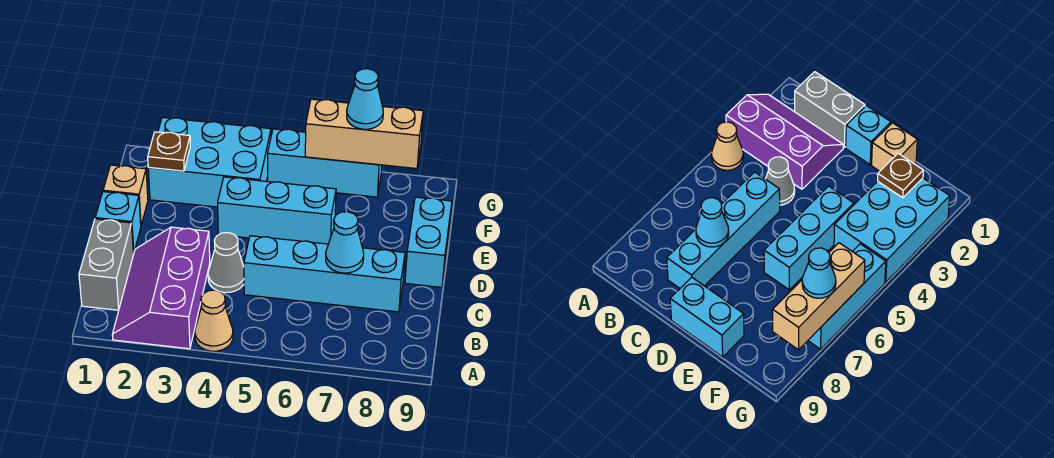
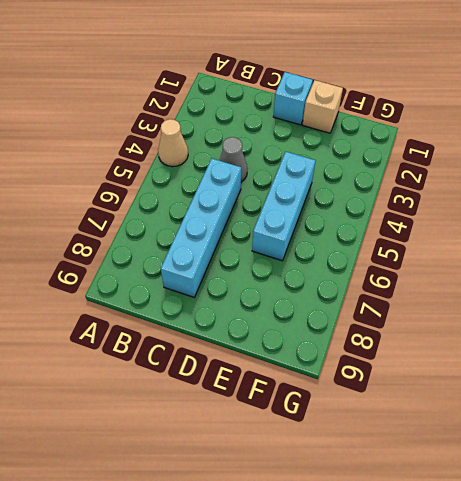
none -> purple slope A2:C3 level 1 top 3
none -> grey brick B1:C1 level 1
none -> cyan brick D9:E9 level 1

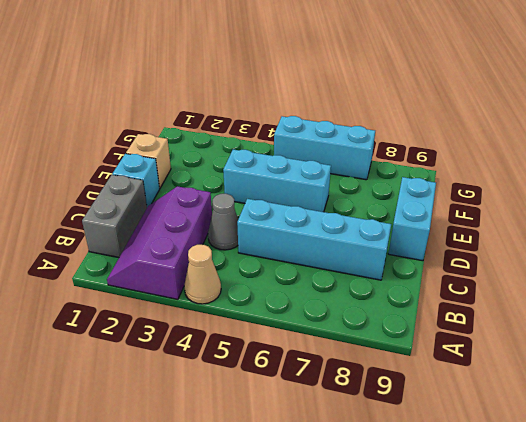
none -> cyan brick F2:G4 level 1
none -> cyan cone C7 level 2
none -> brown plate F2 level 2

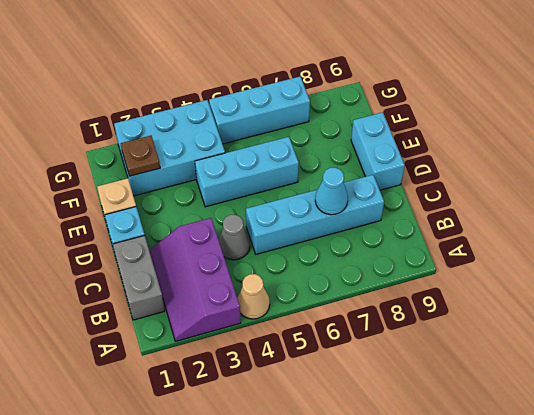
none -> tan brick G6:G8 level 2
none -> cyan cone G7 level 3

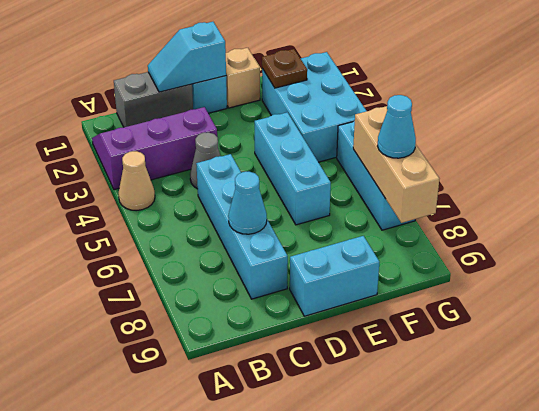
cyan slope C1:D1 level 2 top D -> none

